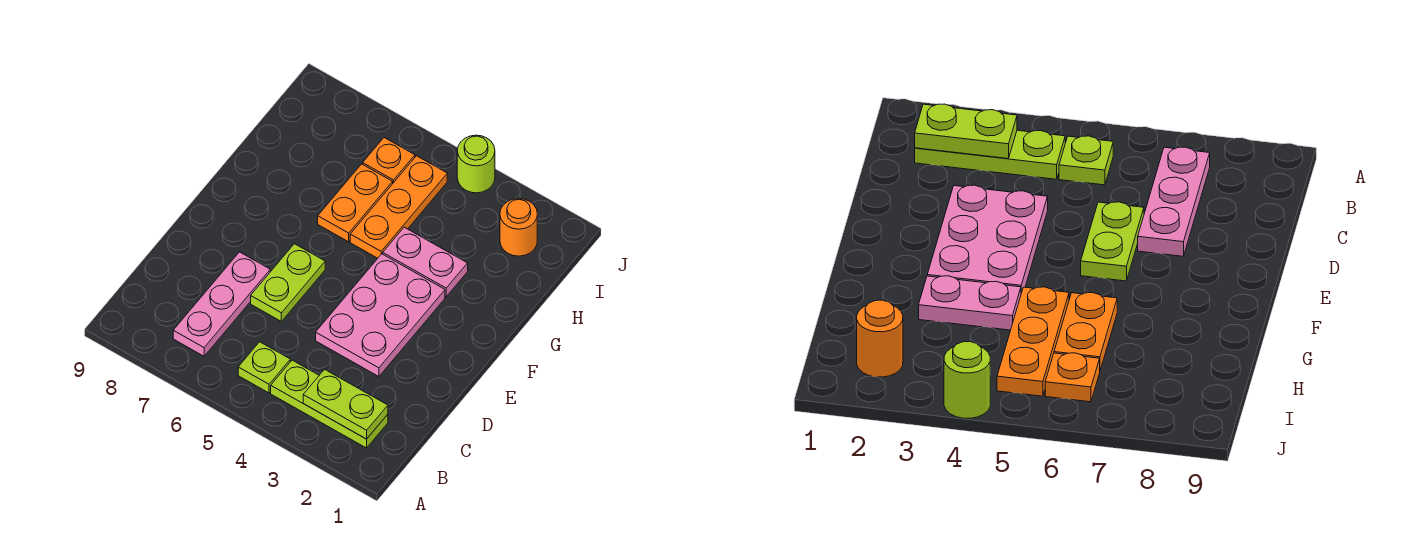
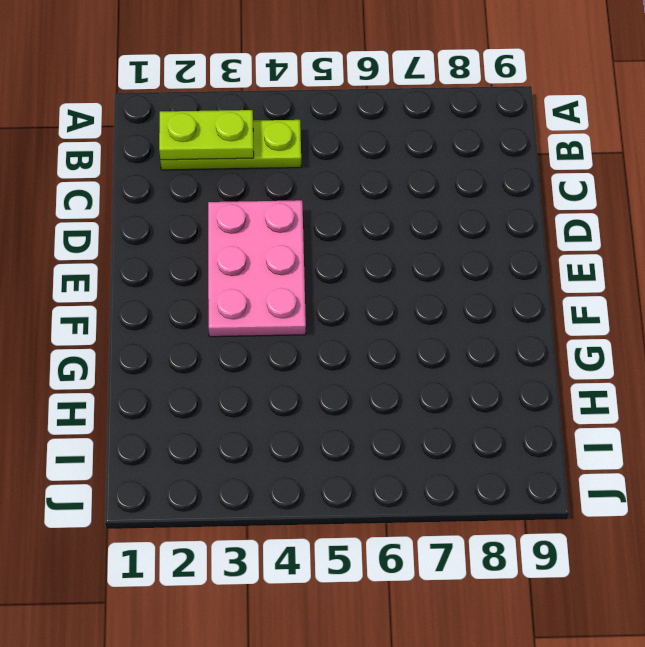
none -> lime plate B5 level 1
none -> pink plate B7:D7 level 1
none -> lime plate D6:E6 level 1

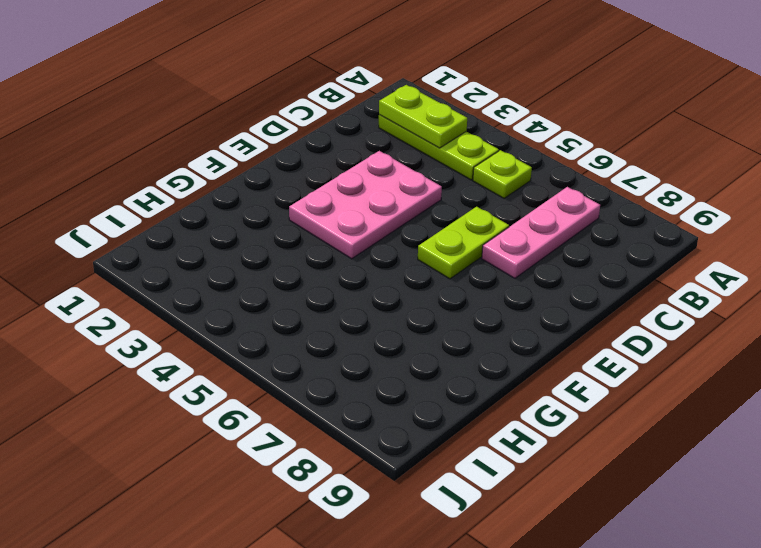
none -> pink plate G3:G4 level 1
none -> orange plate G5:I5 level 1
none -> orange plate G6:H6 level 1

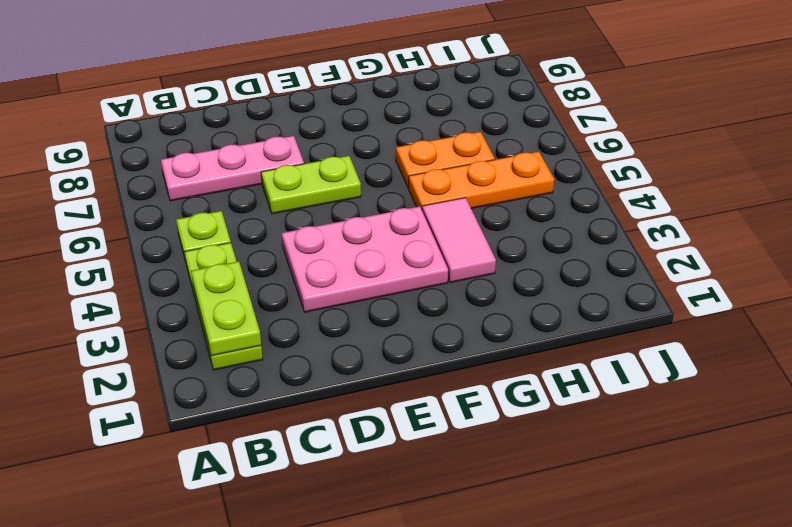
pink tile G3:G4 level 1 -> pink plate G3:G4 level 1
none -> orange round brick I2 level 1
none -> orange plate I6 level 1
none -> lime round brick J4 level 1

